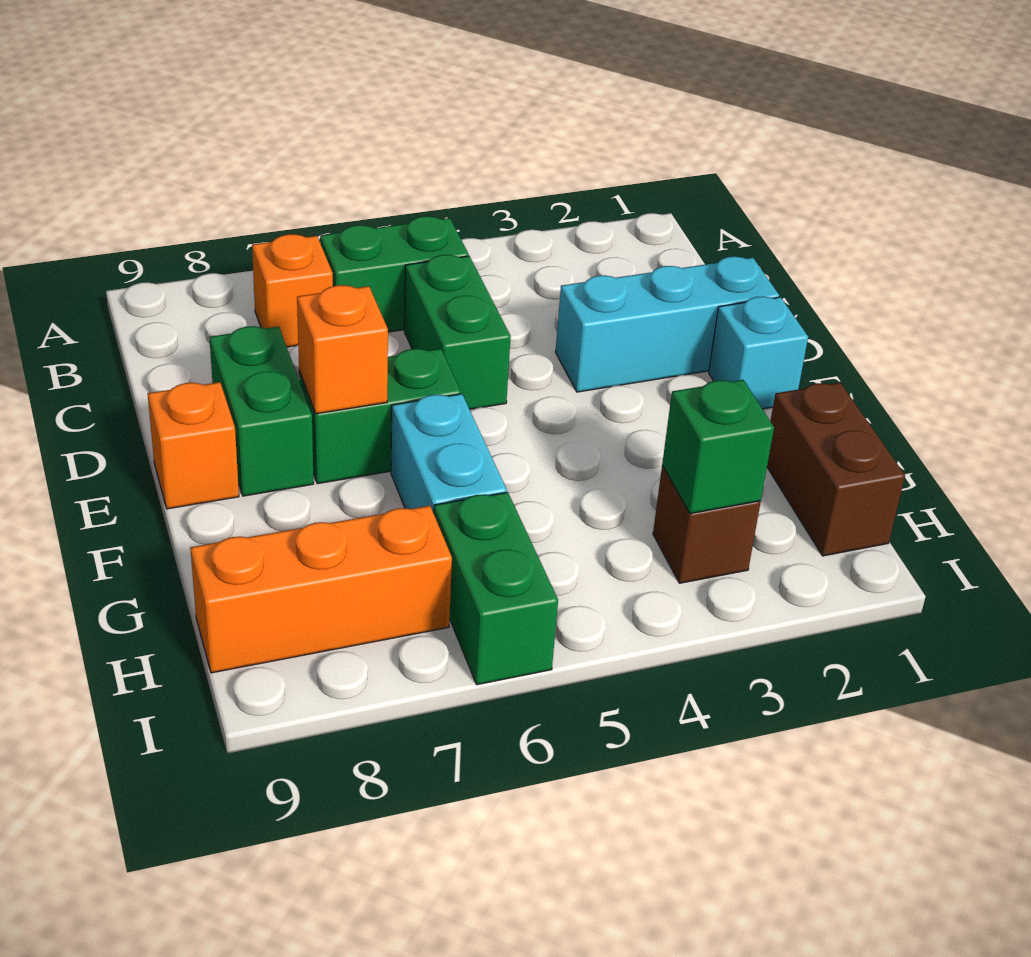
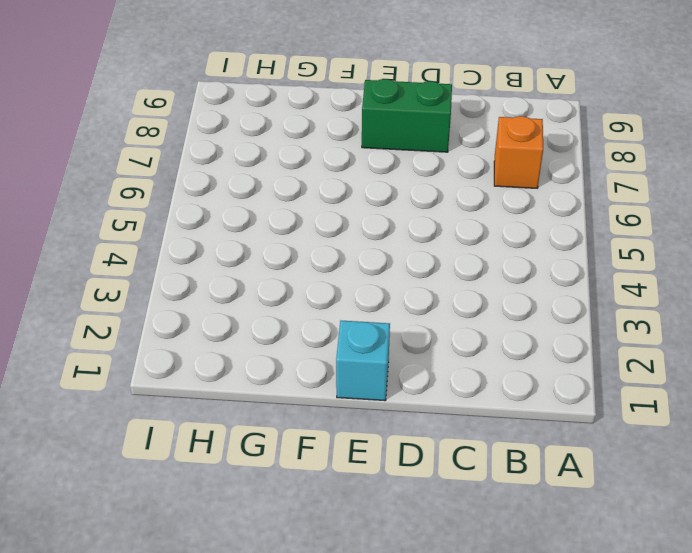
none -> green brick B5:B6 level 1
none -> green brick C5:D5 level 1
none -> cyan brick D1:D3 level 1

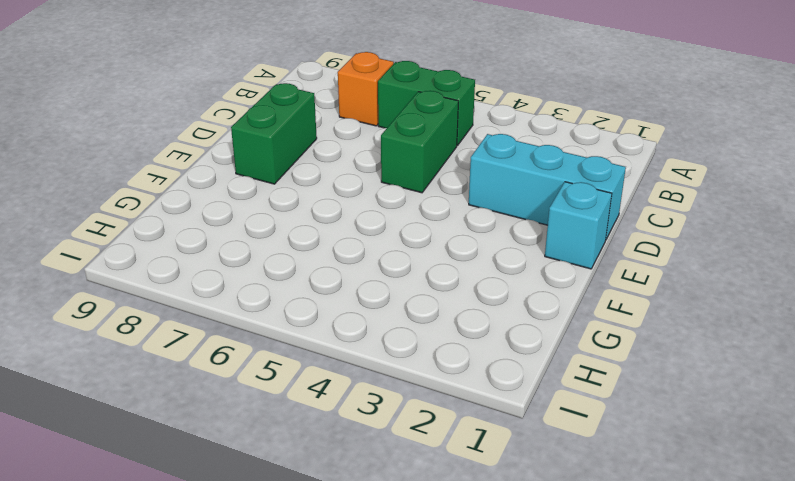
none -> green brick E6:E7 level 1
none -> orange brick E9 level 1
none -> cyan brick F6:G6 level 1

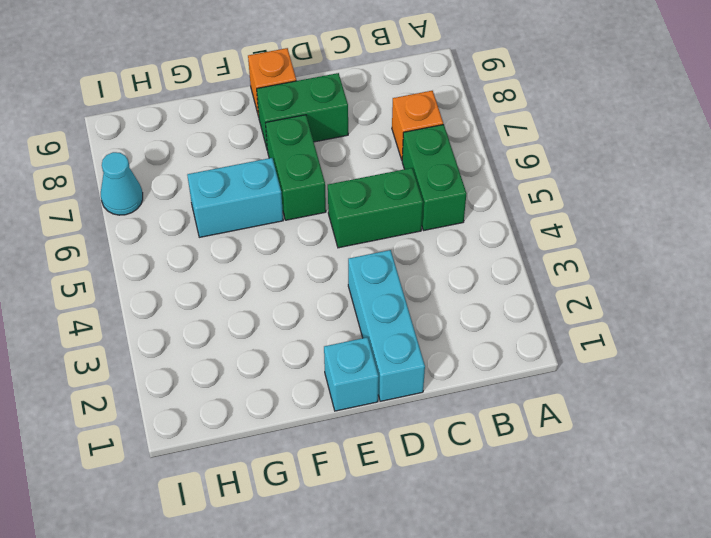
cyan cone I7 level 1 -> none
none -> brown brick G1:H1 level 1
none -> brown brick H3 level 1
none -> green brick H6:I6 level 1

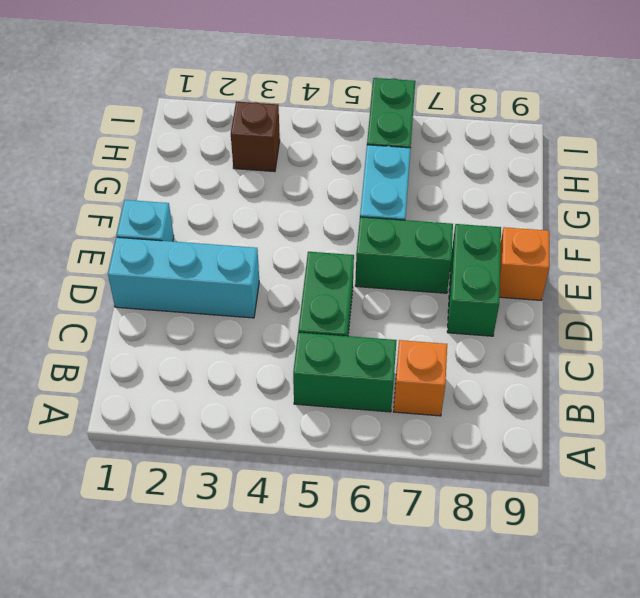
none -> brown brick G1:H1 level 1
none -> orange brick H7:H9 level 1
none -> orange brick E7 level 2

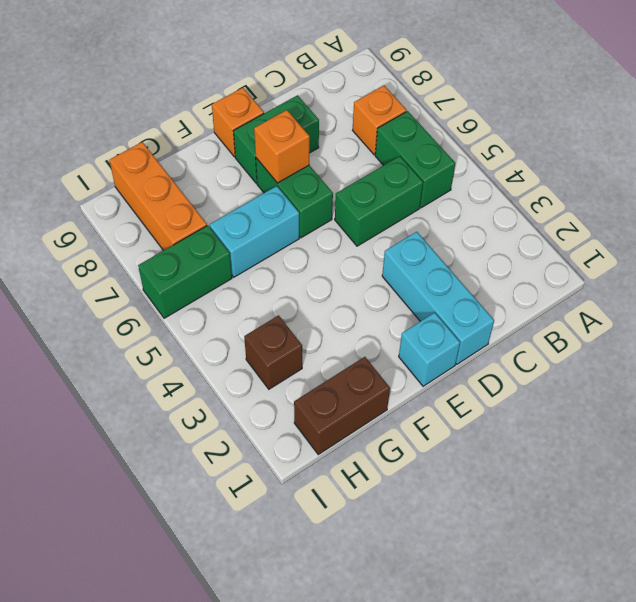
none -> green brick H3 level 2

